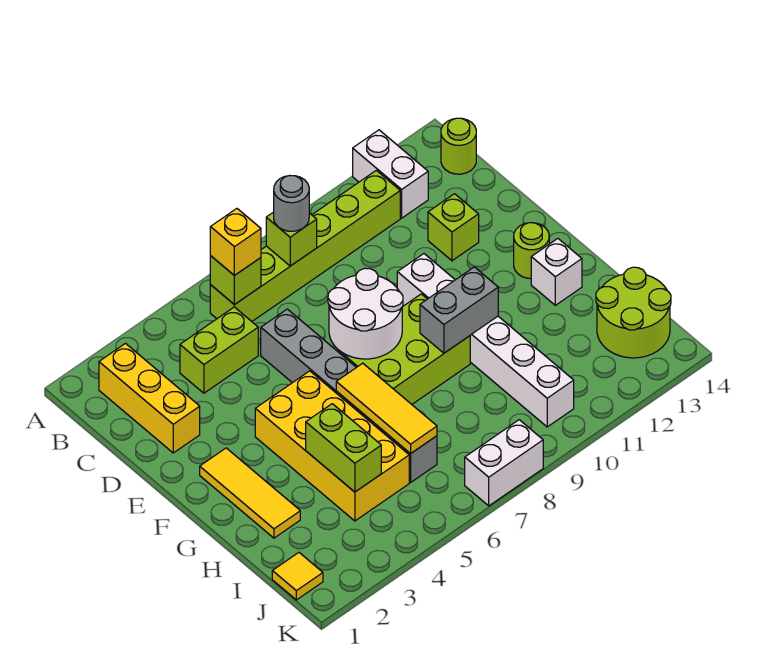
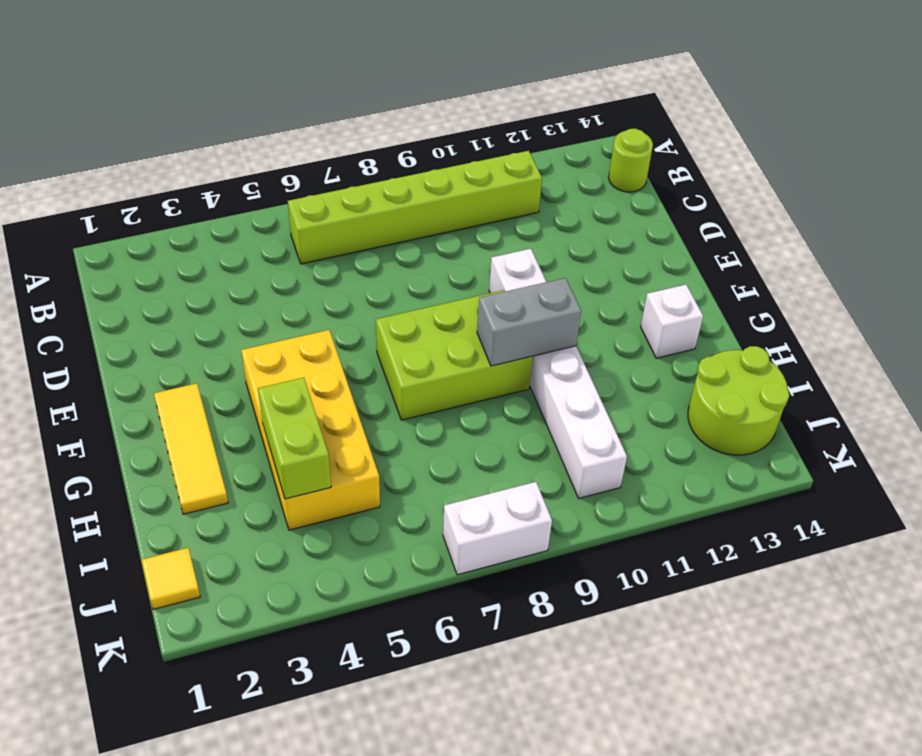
none -> white brick A12:B12 level 1
none -> yellow brick B2:D2 level 1
none -> lime brick C4:C5 level 1

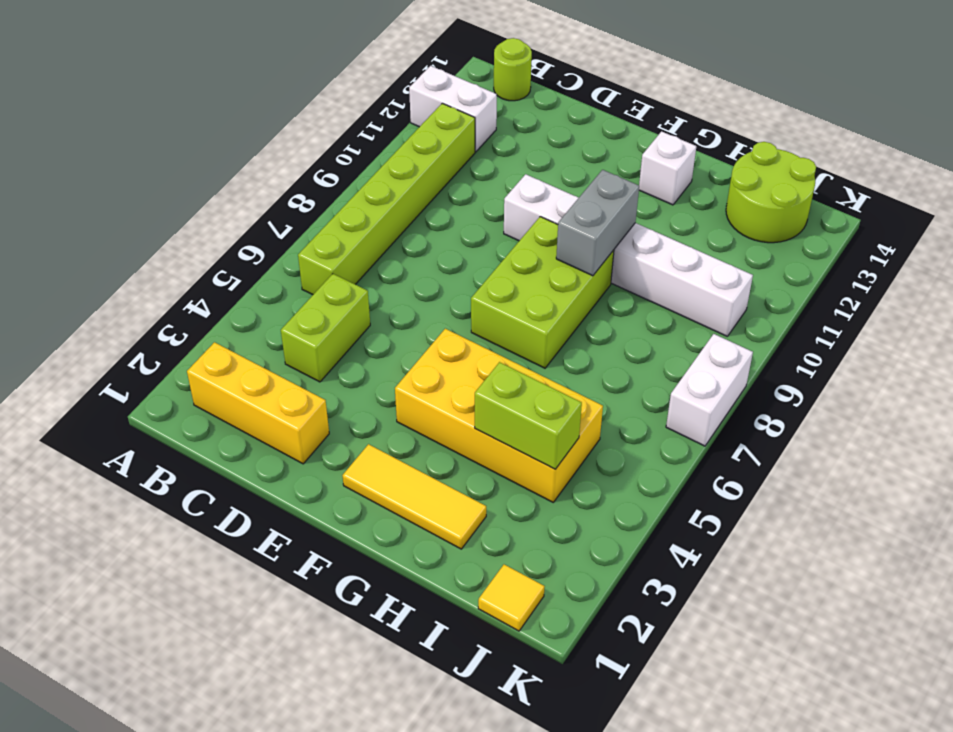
none -> grey brick D6:I6 level 1
none -> lime brick D12 level 1
none -> lime round brick F13 level 1

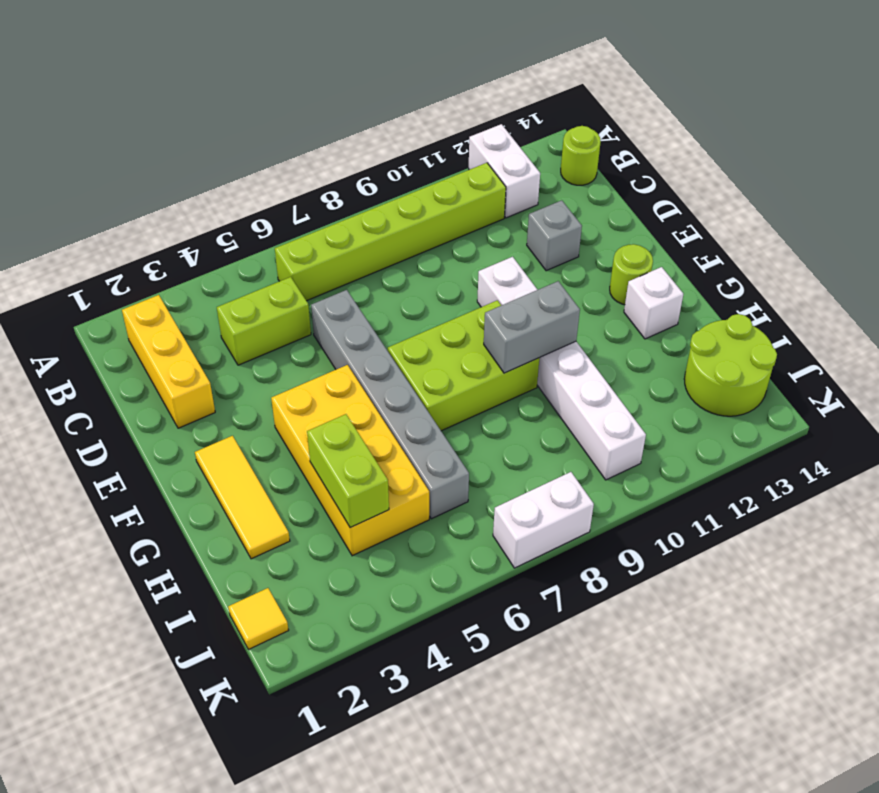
grey brick D12 level 1 -> lime brick D12 level 1
none -> lime brick B6 level 2
none -> lime brick B8 level 2
none -> white round brick E7:F8 level 2

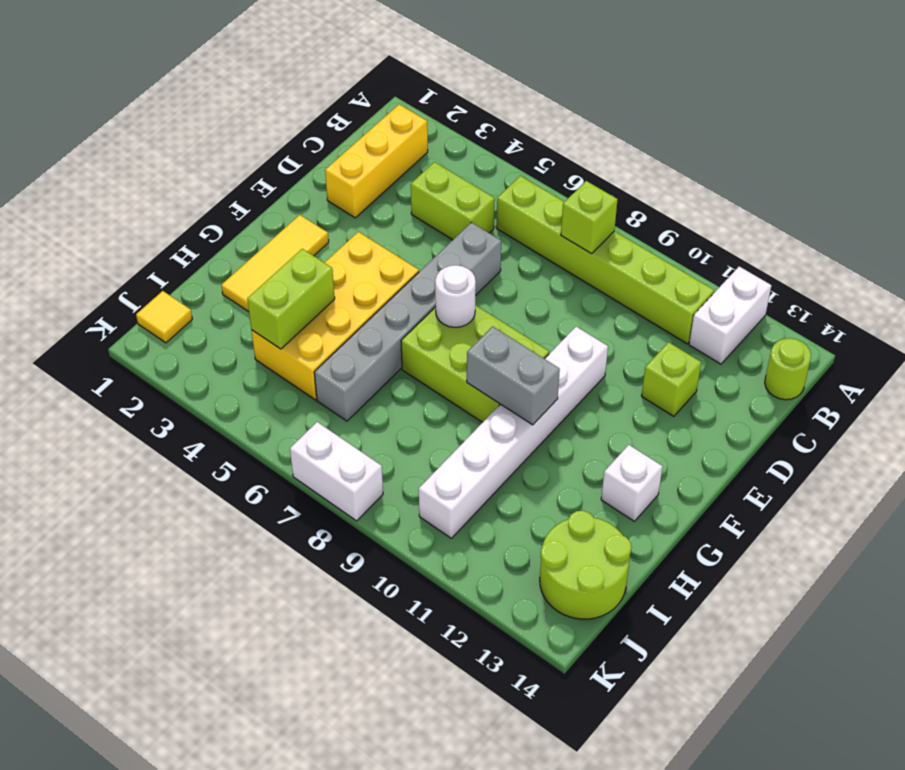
white round brick F7 level 2 -> white round brick E7:F8 level 2
none -> lime round brick F13 level 1
none -> lime brick B6 level 2
none -> yellow tile G6:I6 level 2

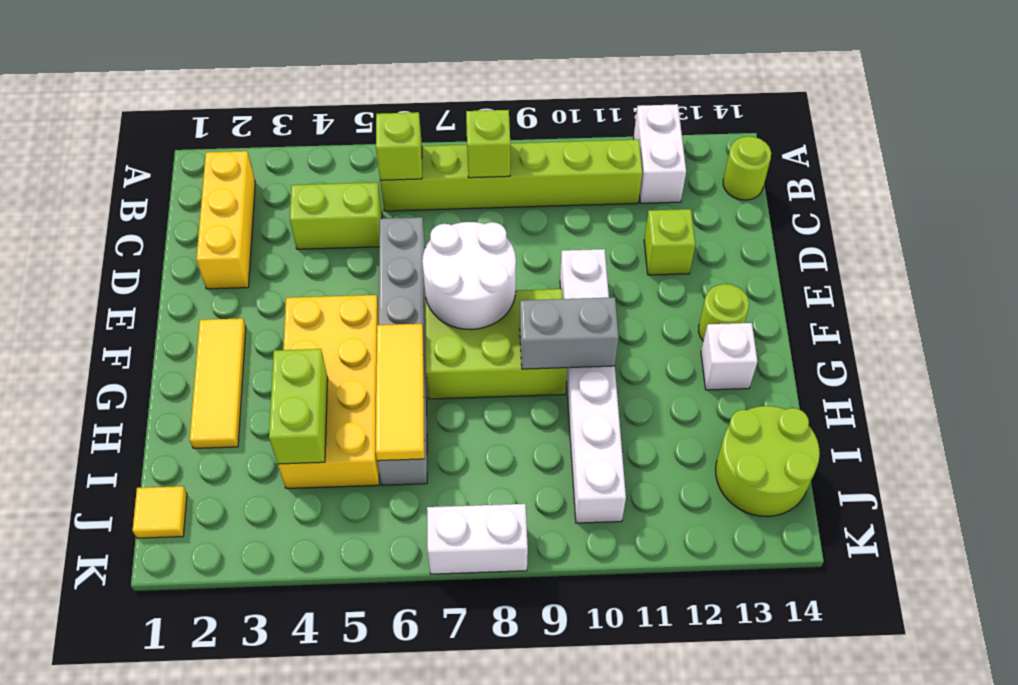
none -> yellow brick B6 level 3
none -> grey round brick B8 level 3

